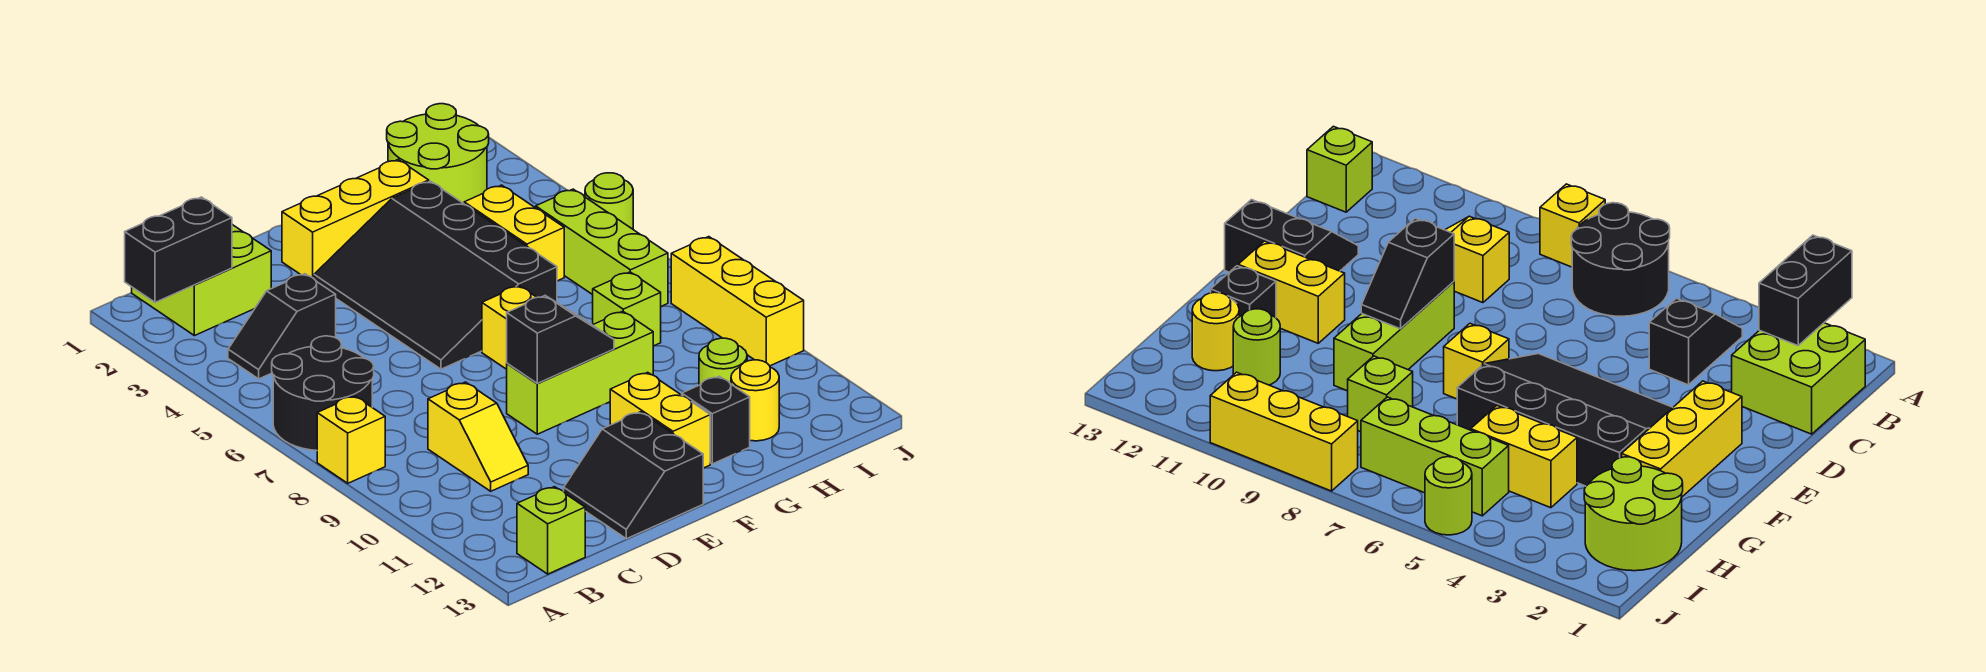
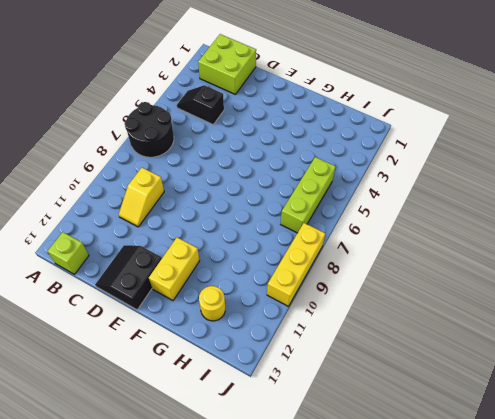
none -> yellow brick A8 level 1
none -> yellow brick E2:G2 level 1
none -> black slope E3:G6 level 1 top G

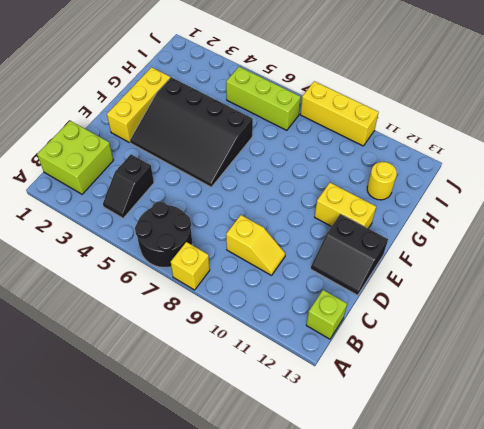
none -> lime brick E9:G9 level 1
none -> yellow brick F7 level 1
none -> black brick G12 level 1

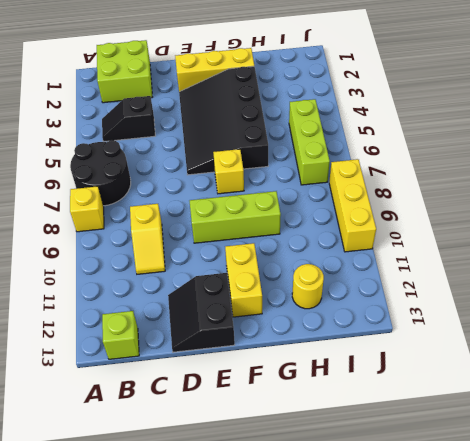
none -> black brick G12 level 1
none -> lime round brick H1:I2 level 1
none -> yellow brick H4:H5 level 1

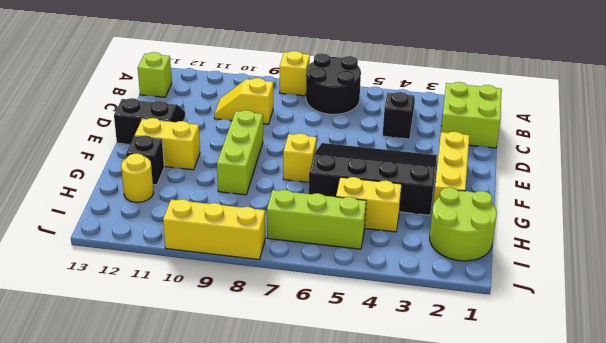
none -> lime brick H8 level 1
none -> lime round brick H11 level 1
none -> lime round brick J5 level 1

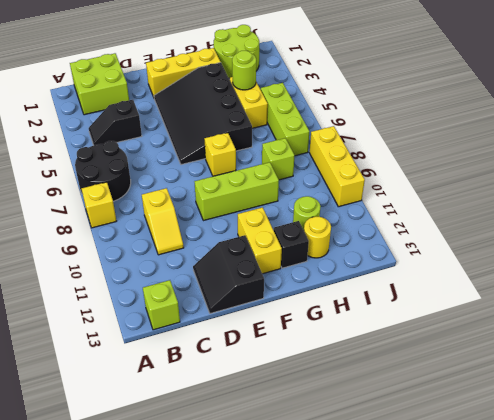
lime round brick H4 level 2 -> lime round brick J5 level 1
none -> black brick A2:B2 level 2
none -> black slope E9:F9 level 2 top E

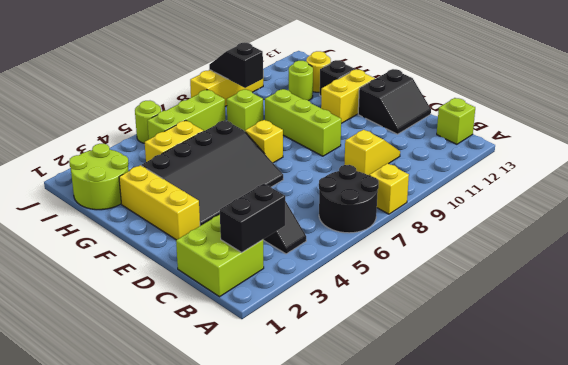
black brick B2:B3 level 2 -> black brick A2:B2 level 2
black slope I9:J9 level 2 top I -> black slope E9:F9 level 2 top E

